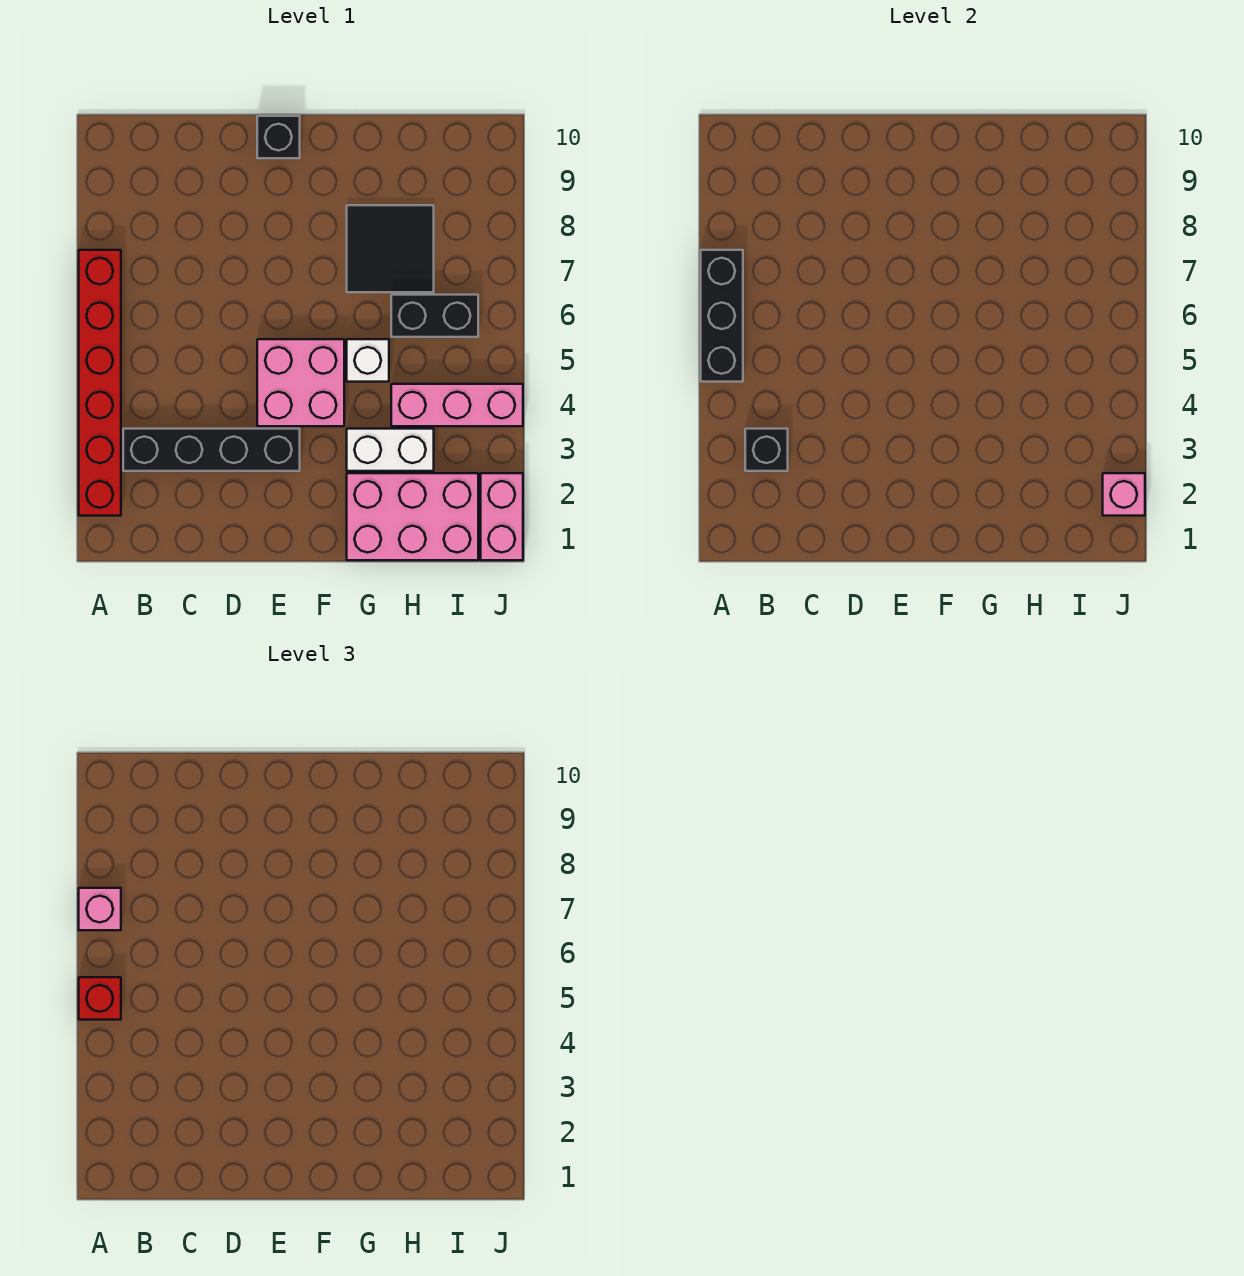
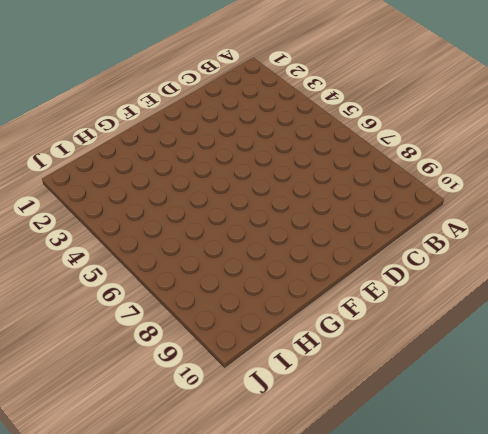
none -> red brick A2:A7 level 1
none -> black brick B3:E3 level 1
none -> pink brick E4:F5 level 1

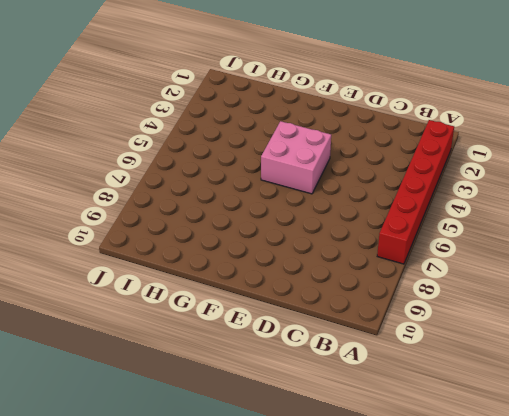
none -> black brick B3:E3 level 1
none -> black brick E10 level 1
none -> pink brick G1:I2 level 1

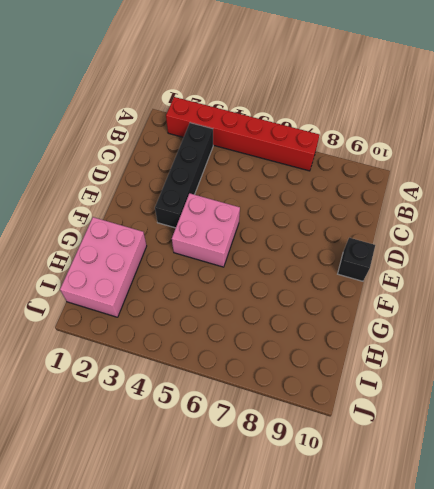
none -> white brick G3:H3 level 1
none -> white brick G5 level 1
none -> black tile G7:H8 level 1

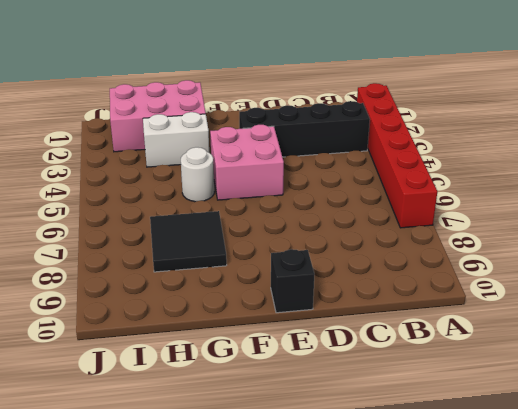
white round brick G5 level 1 -> white brick G5 level 1
none -> pink brick H4:J4 level 1
none -> black brick H6:I6 level 1
none -> pink brick J1:J2 level 1

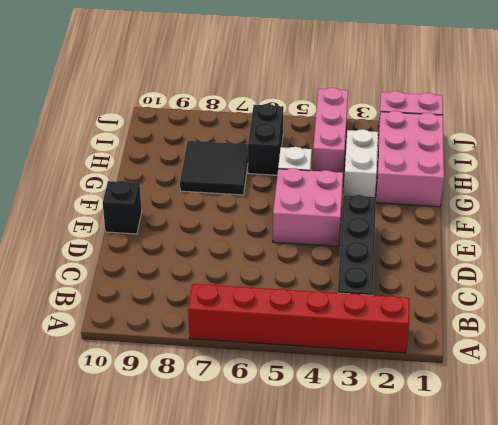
none -> black brick A5:A7 level 2
none -> black brick B3 level 2
none -> pink brick J2 level 2

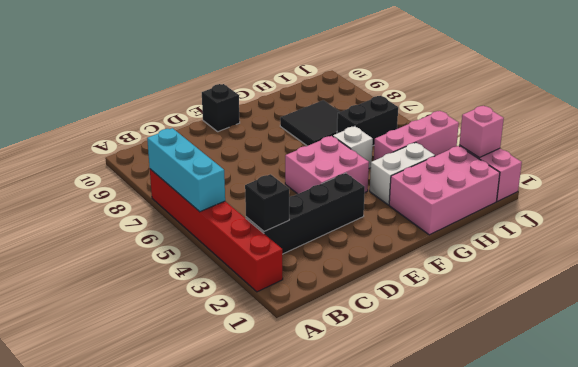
cyan brick A5:A7 level 2 -> black brick A5:A7 level 2
none -> red brick A5 level 3
none -> pink brick A7 level 3

